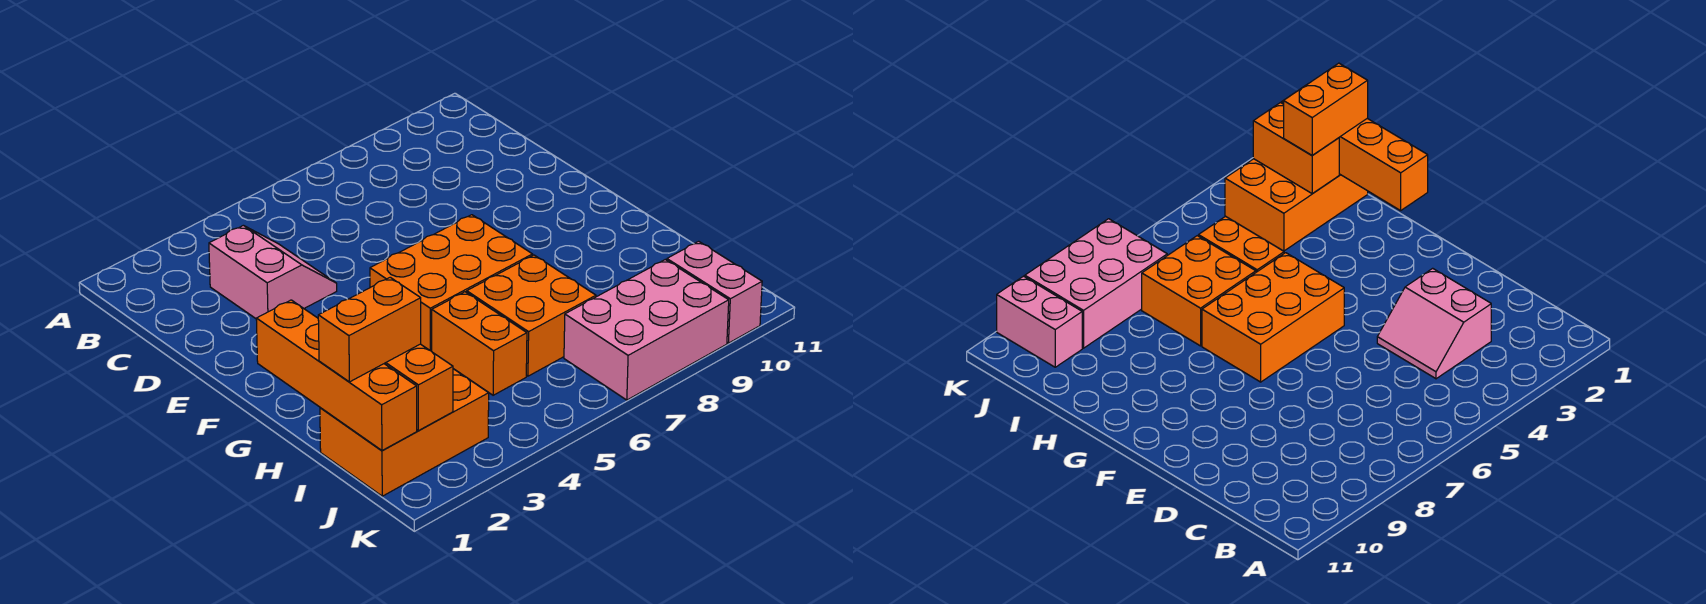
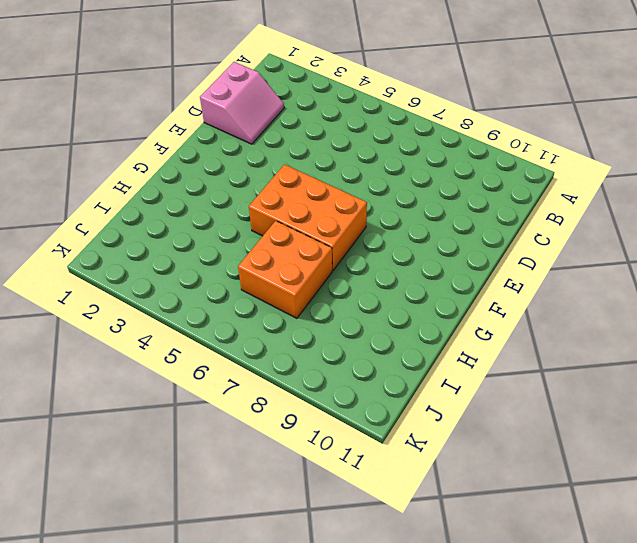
pink slope C1:D2 level 1 top 1 -> pink slope C3:D4 level 1 top 3
none -> orange brick H5:I5 level 1
none -> orange brick I1:J3 level 1

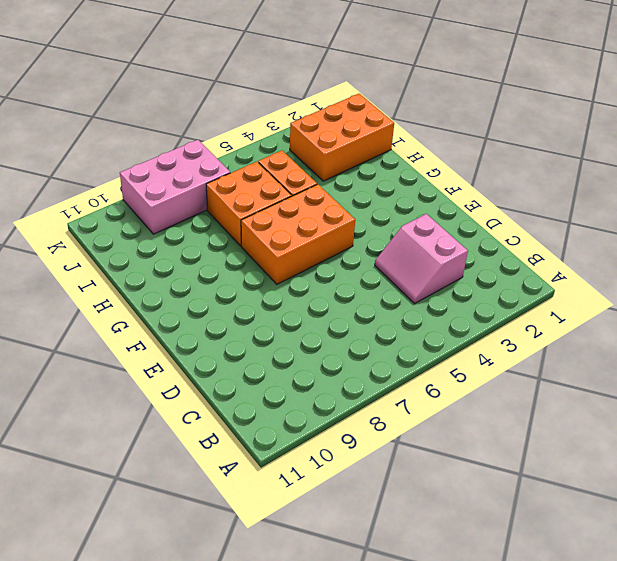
none -> pink brick J10:K10 level 1
none -> orange brick G1:J1 level 2

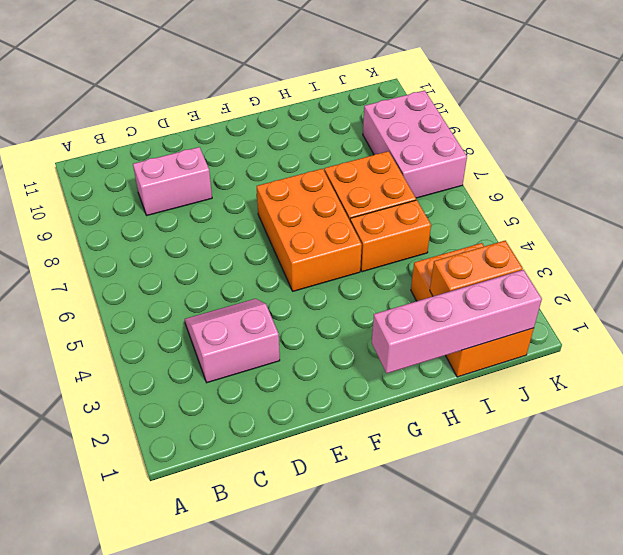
pink brick C9:D9 level 1 -> pink brick J10:K10 level 1
pink brick G1:J1 level 2 -> orange brick G1:J1 level 2
none -> orange brick I1:I2 level 3

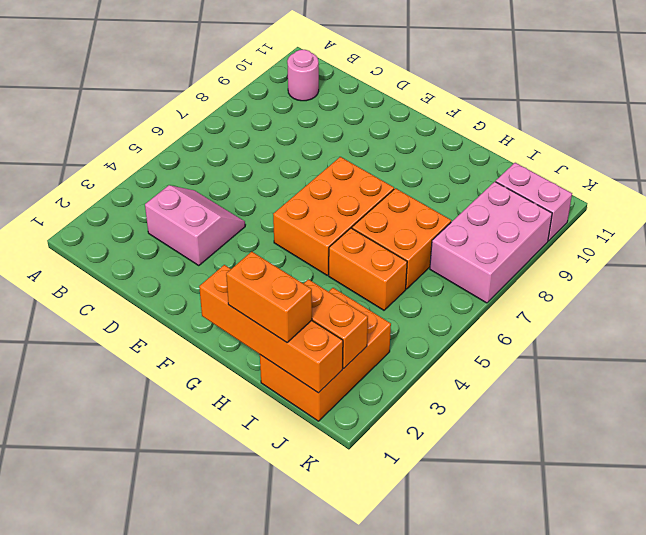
pink round brick B10 level 1 -> none
orange brick H1:I1 level 3 -> orange brick I1:I2 level 3

